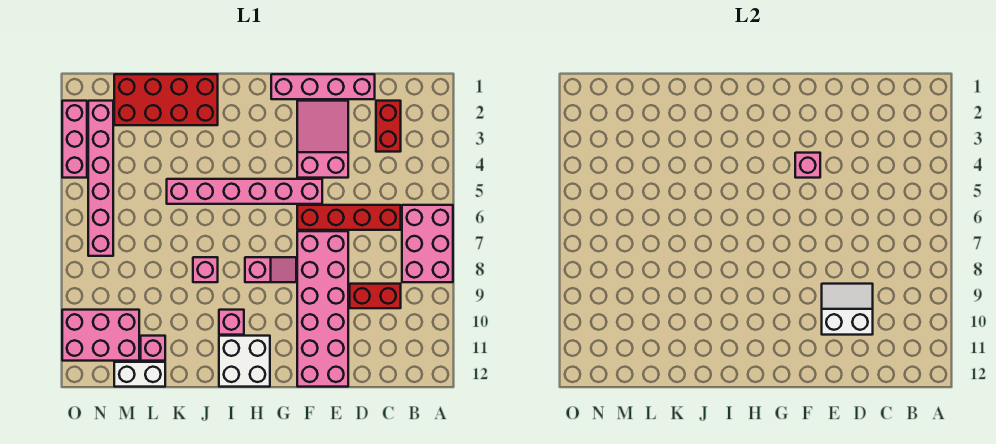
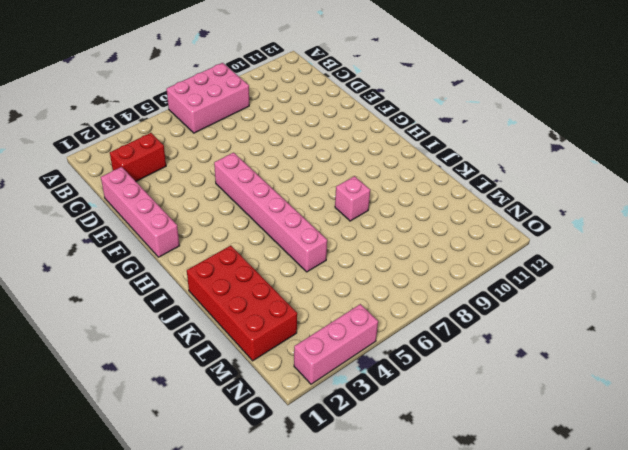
none -> red brick C6:F6 level 1
none -> red brick C9:D9 level 1
none -> pink slope E2:F4 level 1 top 4

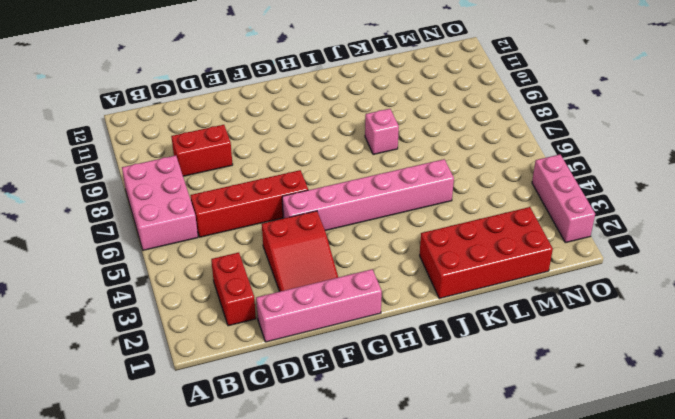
red slope E2:F4 level 1 top 4 -> pink slope E2:F4 level 1 top 4
none -> pink brick E7:F12 level 1
none -> pink slope G8:H8 level 1 top H
none -> white brick H11:I12 level 1

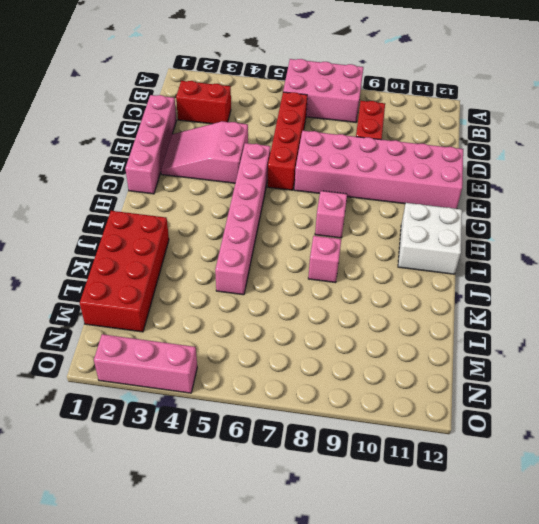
none -> pink brick I10 level 1
none -> pink brick L11 level 1
none -> white brick L12:M12 level 1

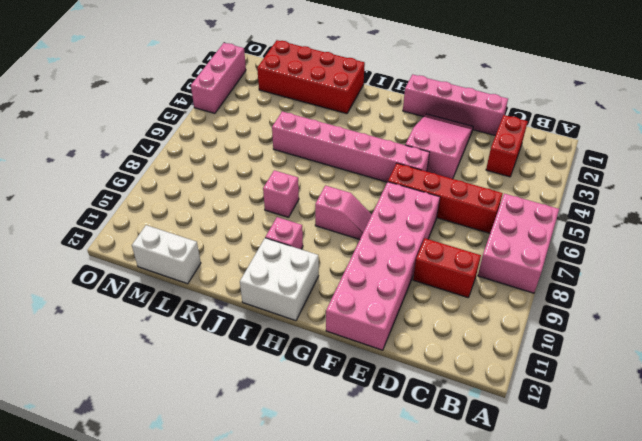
none -> pink brick L11 level 1
none -> pink brick M10:O11 level 1
none -> pink brick N2:N7 level 1

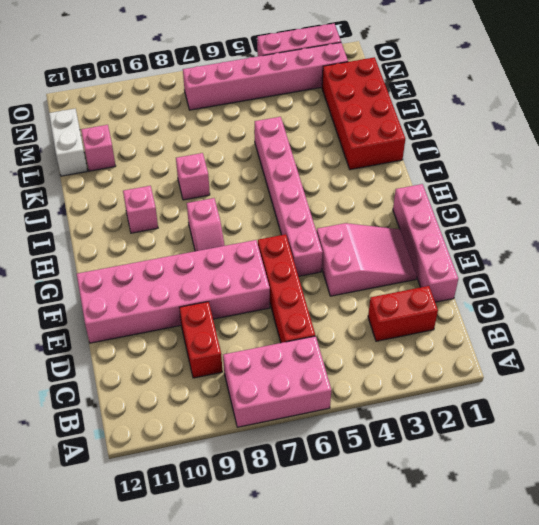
none -> white brick H11:I12 level 1
none -> pink brick M10:O11 level 1
none -> white slope D9:E10 level 2 top 10

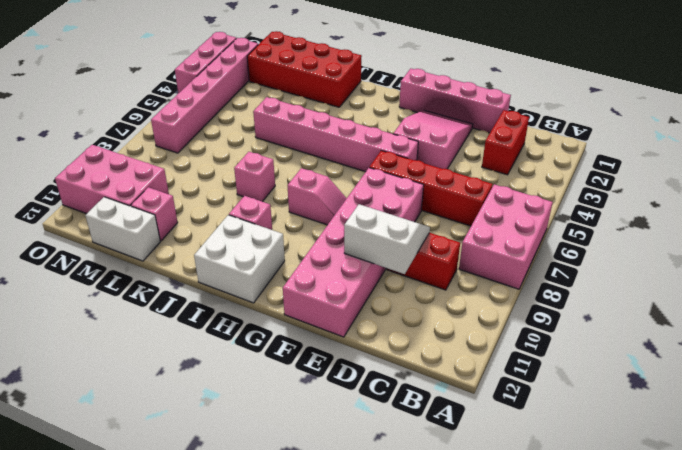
none -> pink brick F4 level 2

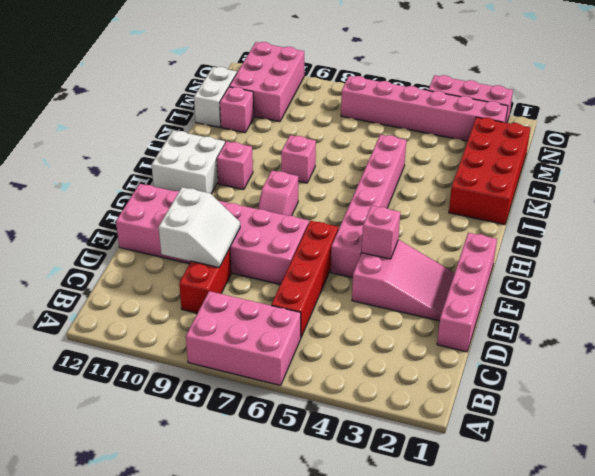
none -> red brick C2:C3 level 1

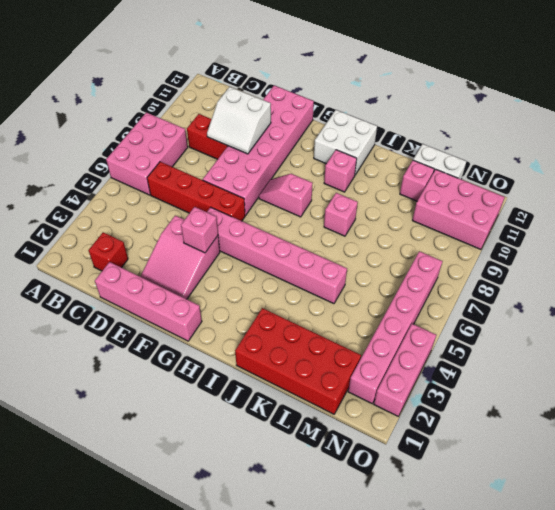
red brick C2 level 1 -> red brick C2:C3 level 1

